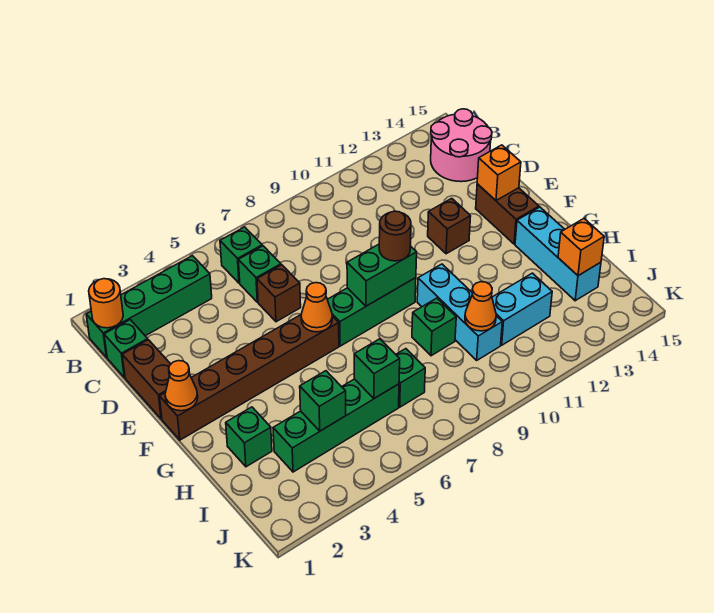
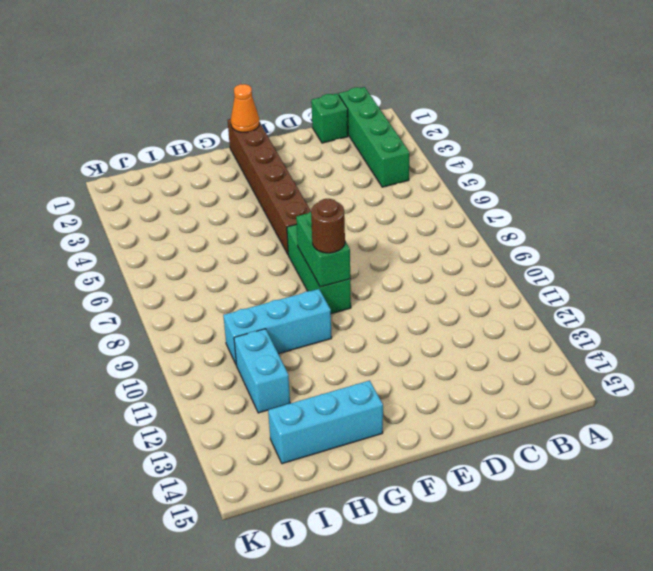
none -> green brick B6 level 1
none -> pink round brick B14:C15 level 1
none -> green brick C6 level 1

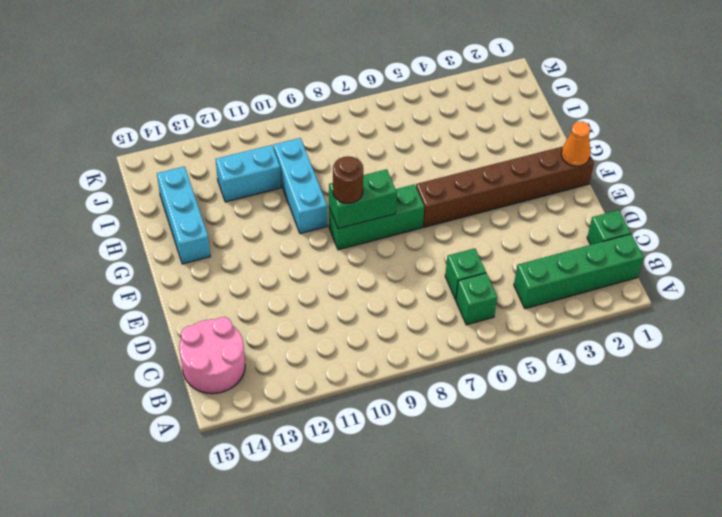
none -> brown brick D1:E1 level 1
none -> brown brick D6 level 1
none -> brown brick E12 level 1

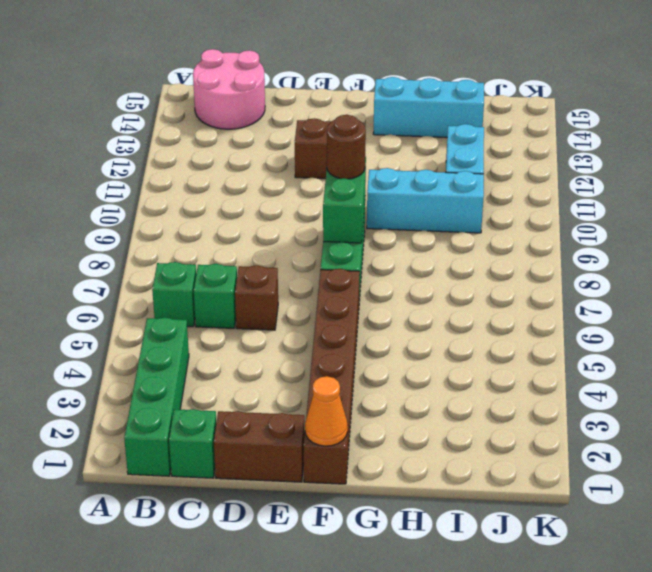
none -> brown brick E14:F14 level 1
none -> green brick H2 level 1
none -> green brick H9 level 1

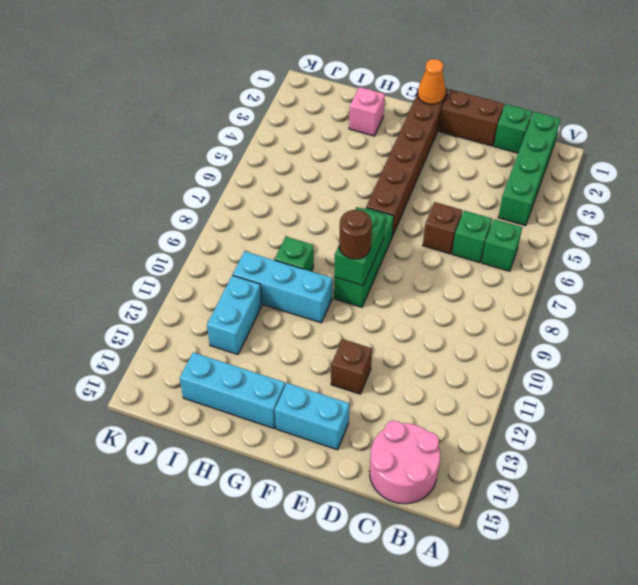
cyan brick E14:F14 level 1 -> brown brick E14:F14 level 1
pink brick H2 level 1 -> green brick H2 level 1
none -> green brick I3:I6 level 1
none -> green brick I7 level 1
none -> orange round brick B1 level 2

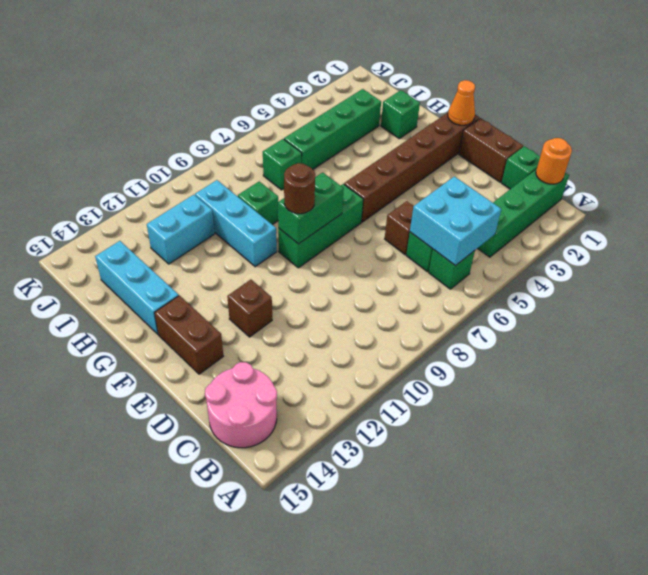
cyan brick B5:C6 level 2 -> none
none -> orange brick E14 level 2
none -> orange cone F6 level 2
none -> green brick I4 level 2

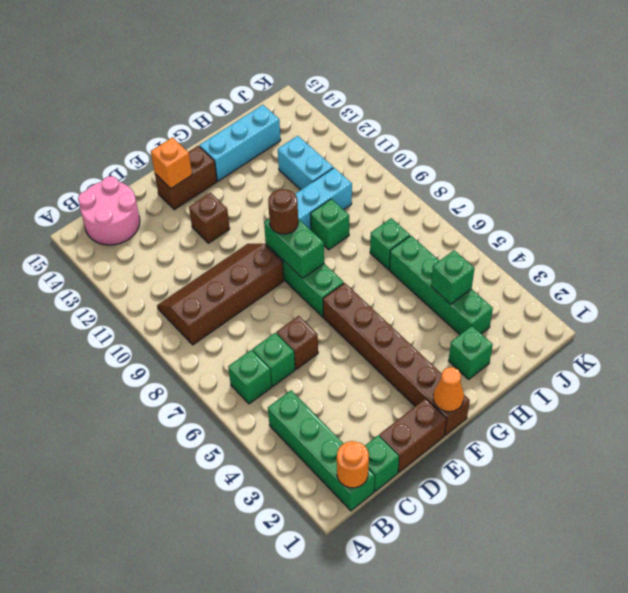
brown slope B9:E10 level 1 top 9 -> none
none -> orange cone F6 level 2
none -> green brick I6 level 2
none -> orange cone I10 level 2

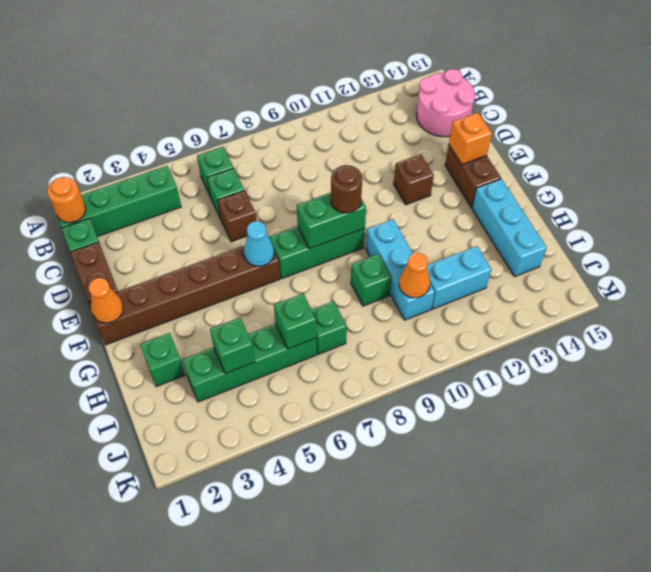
cyan cone F6 level 2 -> orange cone F6 level 2
none -> orange brick I14 level 2

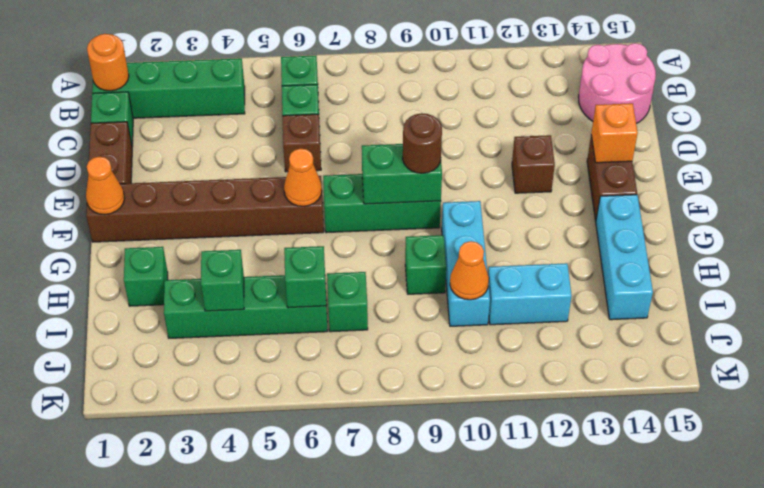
none -> orange brick I14 level 2

